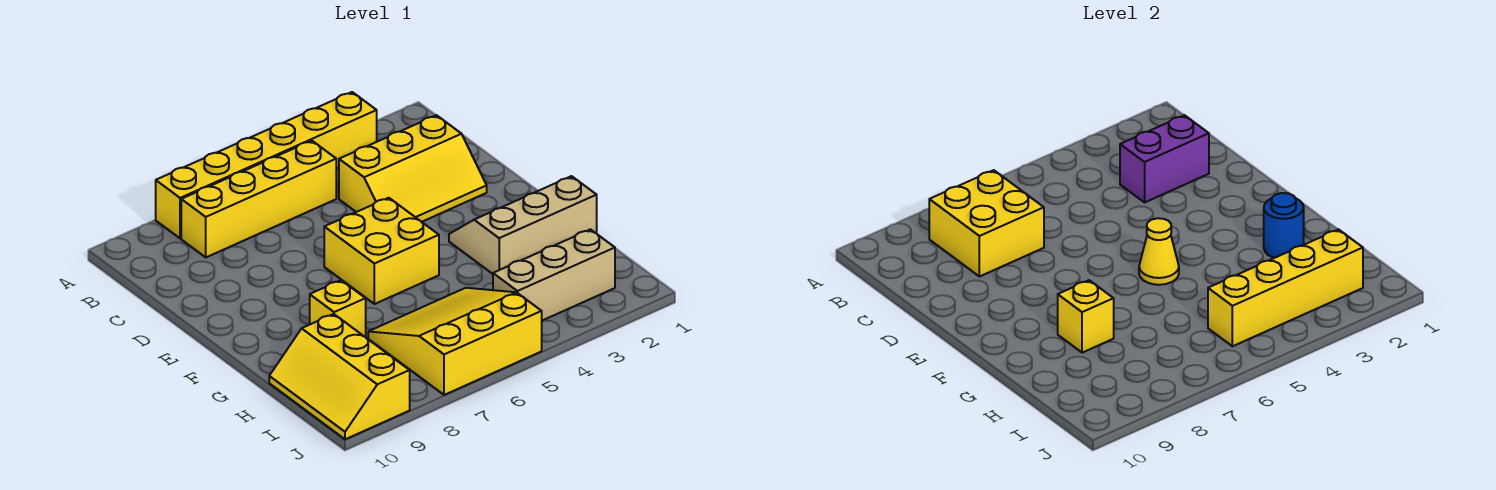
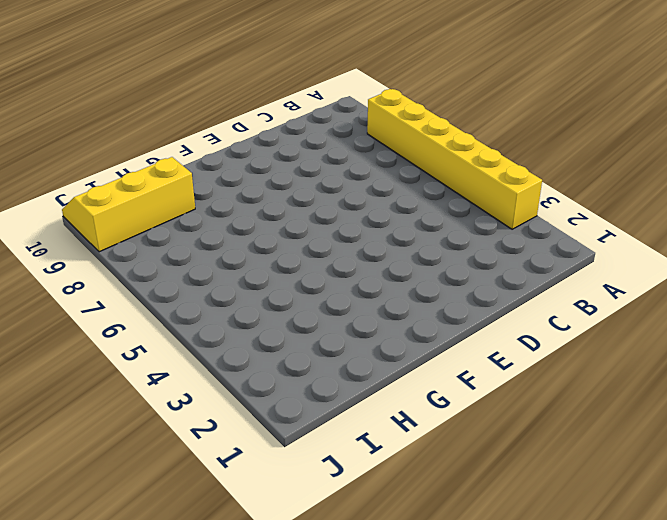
none -> yellow brick B5:B8 level 1
none -> yellow slope C2:D4 level 1 top C
none -> yellow brick E5:F6 level 1

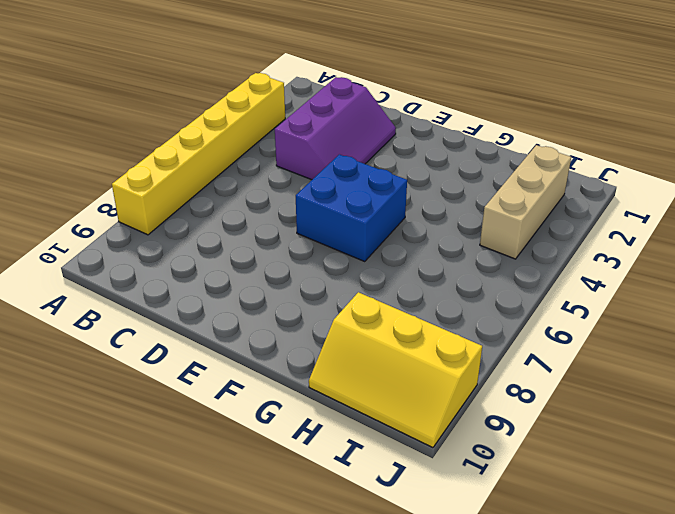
purple slope C2:D4 level 1 top C -> yellow slope C2:D4 level 1 top C
blue brick E5:F6 level 1 -> yellow brick E5:F6 level 1
none -> yellow brick B5:B8 level 1
none -> tan slope F1:G3 level 1 top G
none -> yellow brick G8 level 1

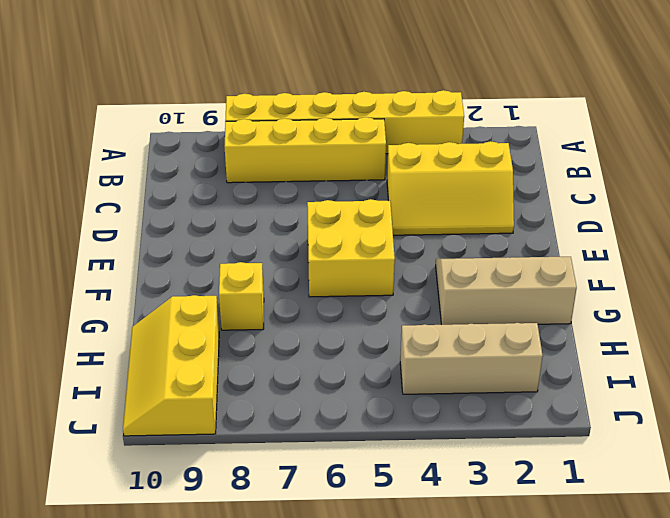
none -> yellow slope H5:J7 level 1 top J
none -> yellow brick B7:C8 level 2
none -> purple brick C2:C3 level 2

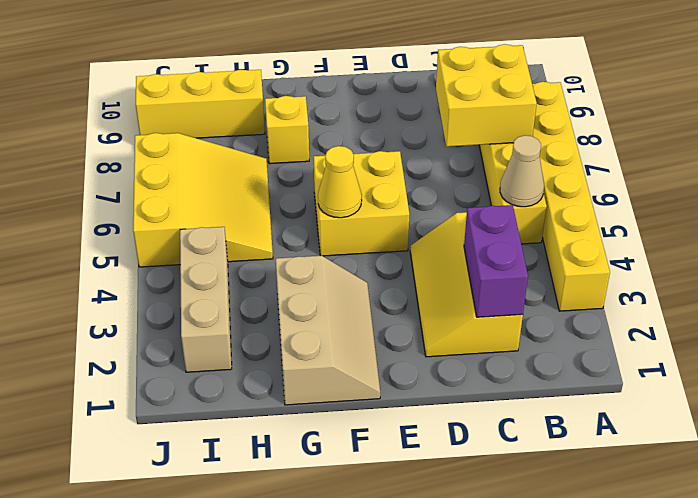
tan cone B5 level 2 -> none
none -> blue round brick G2 level 2
none -> yellow brick G8 level 2
none -> yellow brick I2:I5 level 2

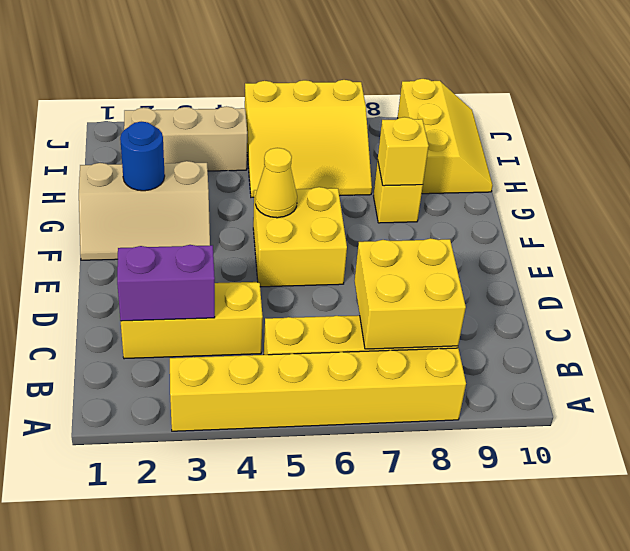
none -> yellow brick I2:I5 level 2

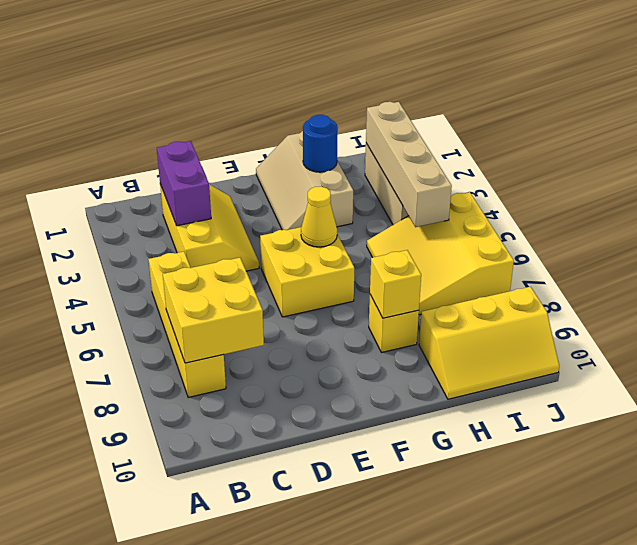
tan brick I2:I5 level 2 -> yellow brick I2:I5 level 2
none -> yellow brick A3:A8 level 1

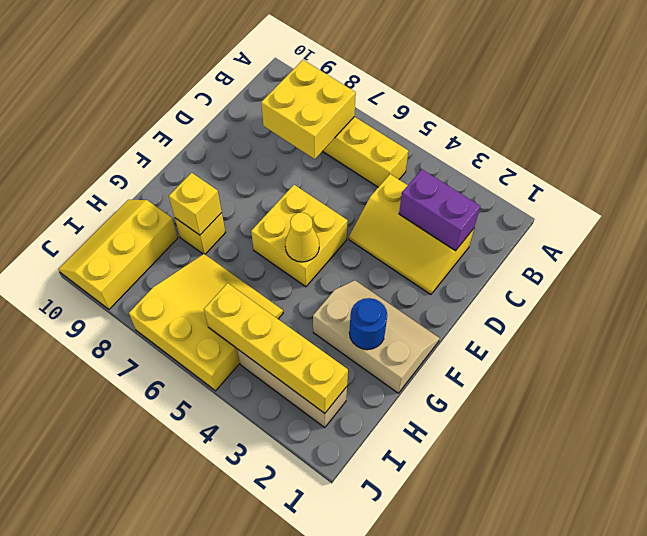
none -> yellow brick A3:A8 level 1

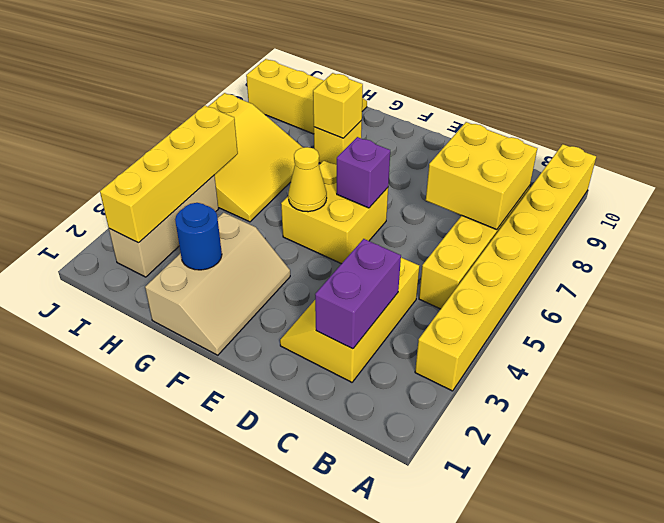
yellow brick A3:A10 level 1 -> yellow brick A3:A8 level 1
purple brick E6 level 2 -> none

